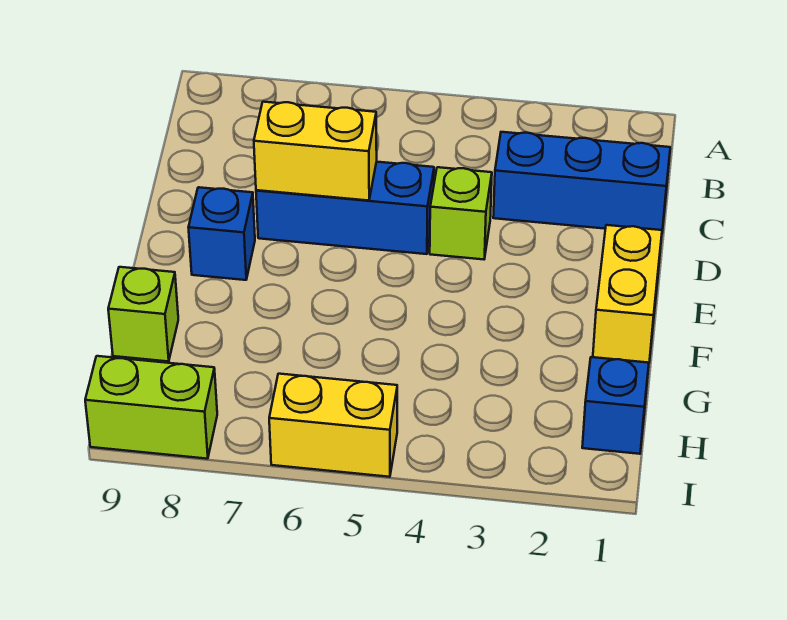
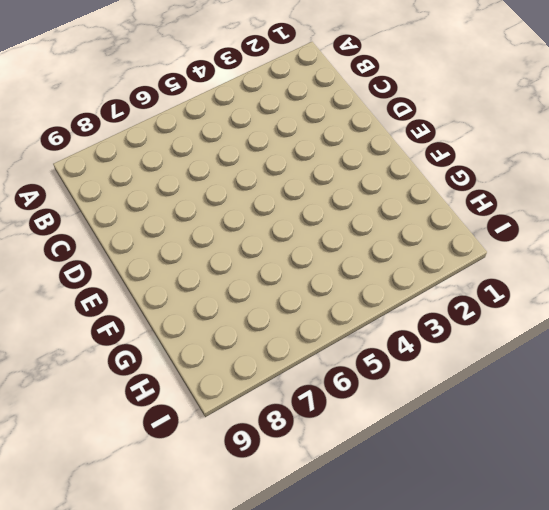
none -> blue brick C1:C3 level 1
none -> lime brick D4 level 1

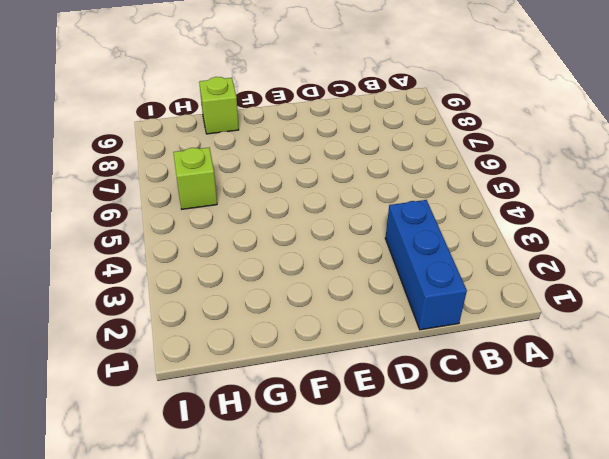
lime brick H6 level 1 -> lime brick D4 level 1
none -> blue brick D5:D7 level 1
none -> yellow brick E1:F1 level 1

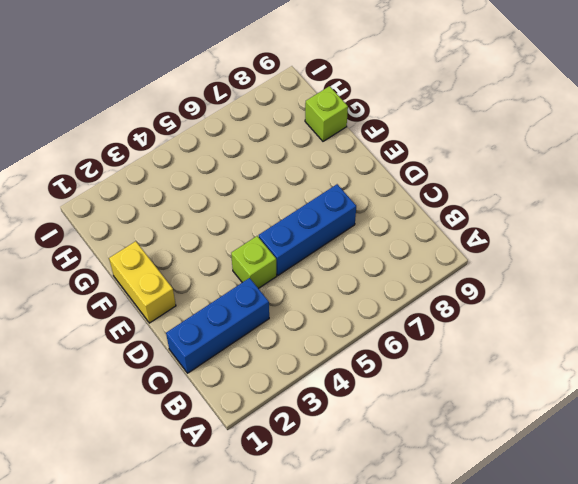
none -> blue brick E8 level 1
none -> blue brick H1 level 1

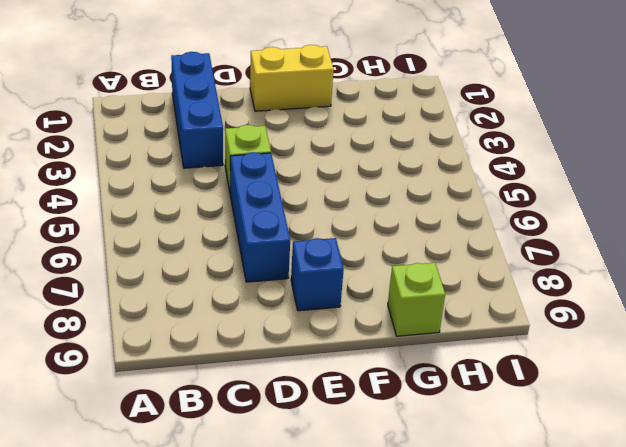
none -> blue brick H1 level 1
none -> yellow brick I5:I6 level 1

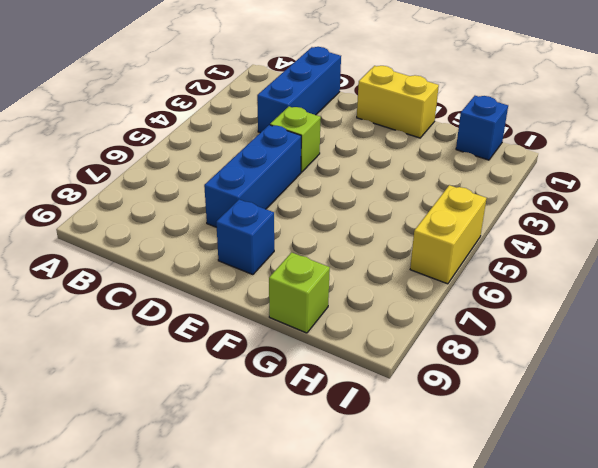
none -> lime brick I8:I9 level 1
none -> yellow brick D6:D7 level 2

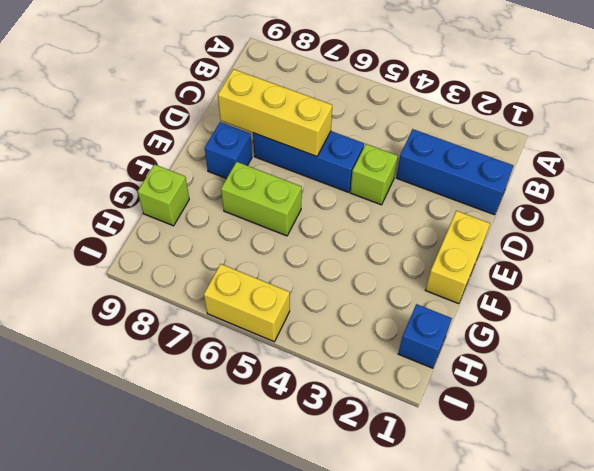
yellow brick D6:D8 level 2 -> yellow brick D6:D7 level 2
lime brick F6:F7 level 1 -> lime brick I8:I9 level 1

